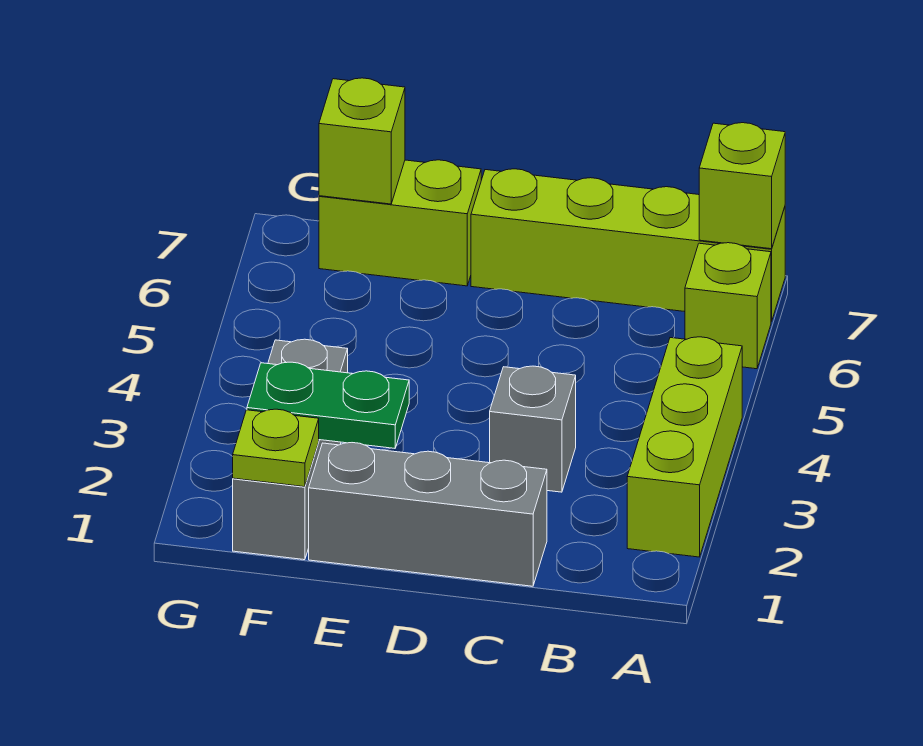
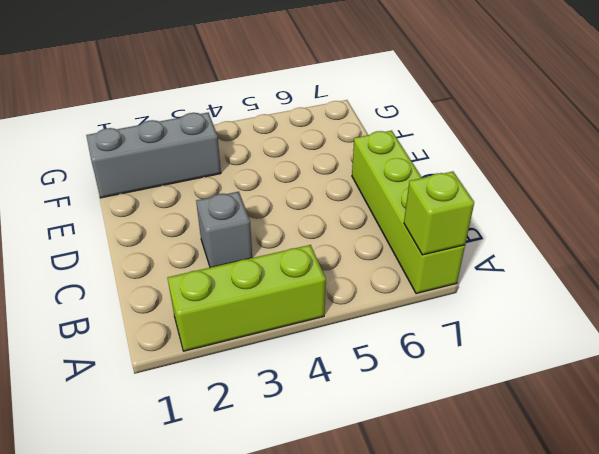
none -> lime brick A6 level 1
none -> grey brick C1:E1 level 1

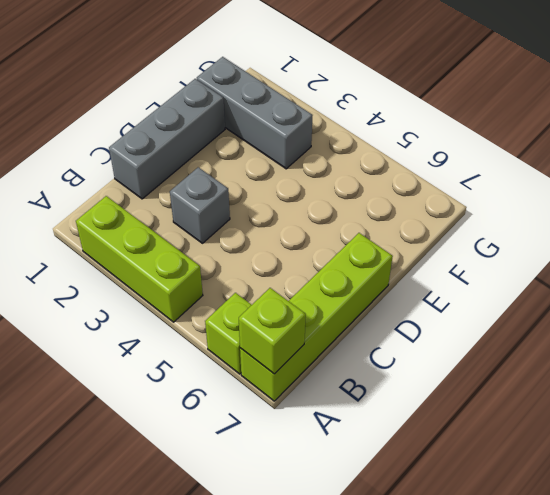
none -> lime brick E7:F7 level 1
none -> green plate E2:F2 level 2

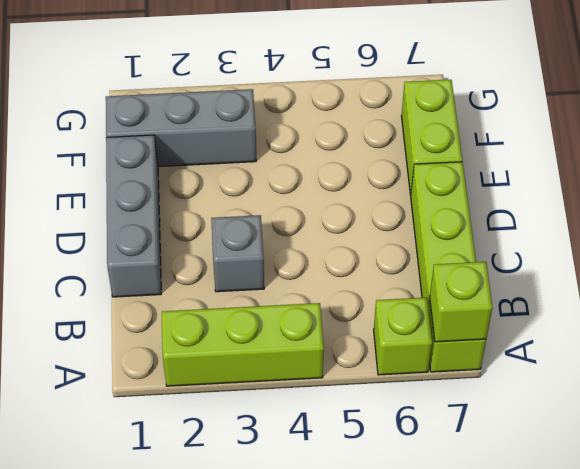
none -> green plate E2:F2 level 2
none -> lime plate F1 level 2

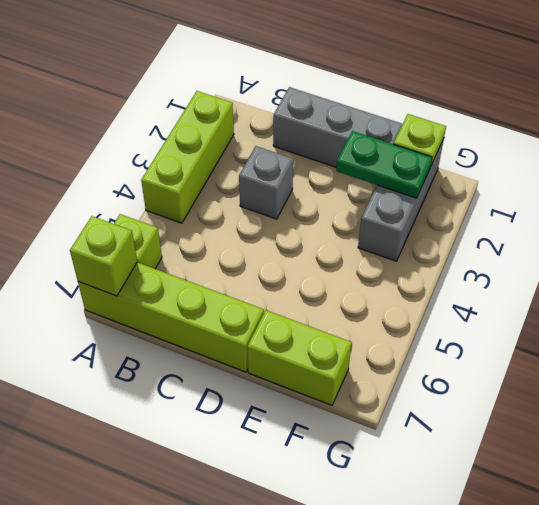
none -> lime brick F7 level 2

